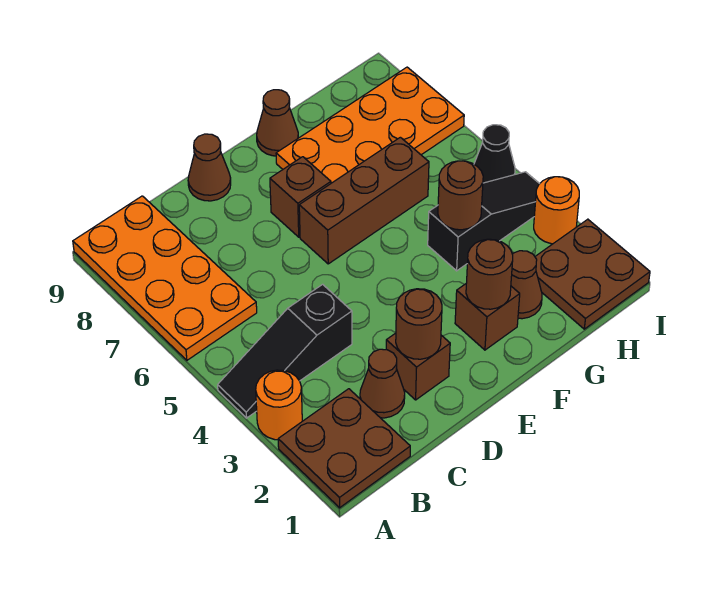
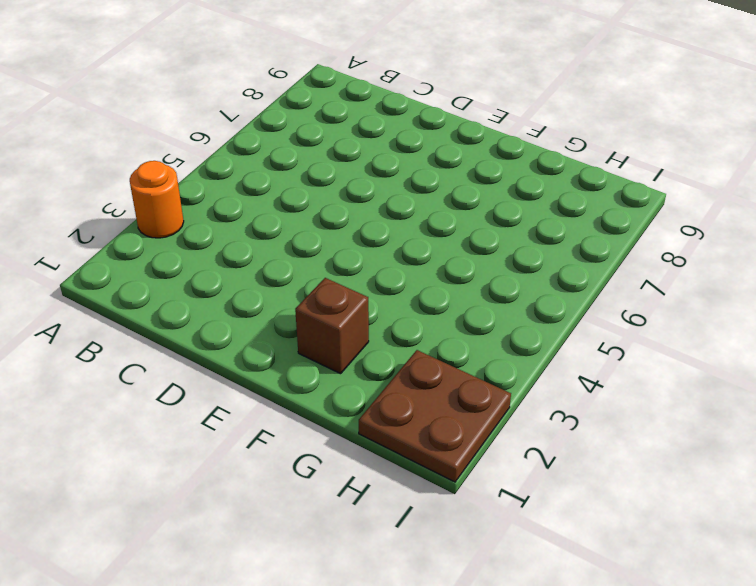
none -> brown plate A1:B2 level 1
none -> black slope A4:C4 level 1 top C
none -> orange plate A6:B9 level 1

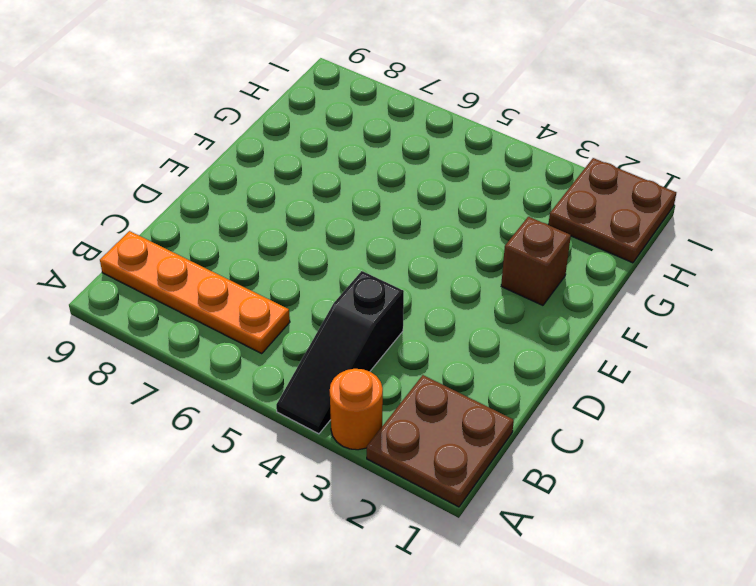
orange plate B6:B9 level 1 -> orange plate A6:B9 level 1
none -> brown cone C2 level 1
none -> brown brick D2 level 1
none -> brown cone D9 level 1

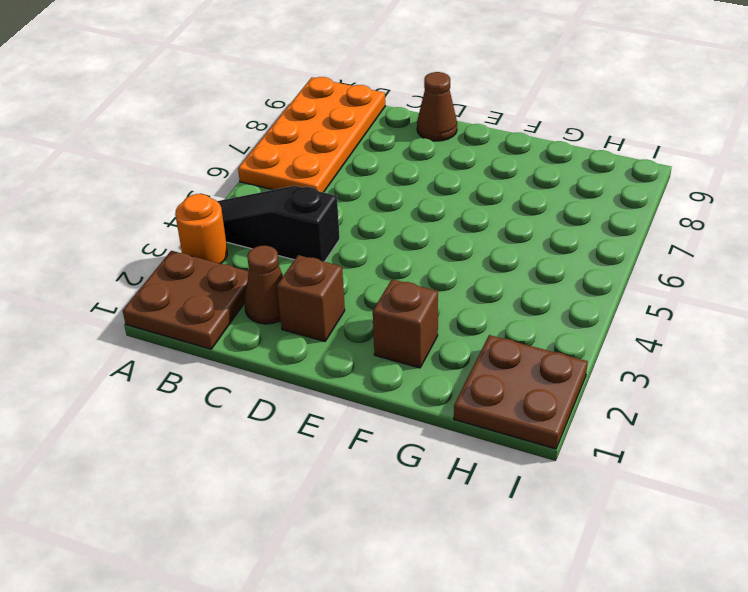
none -> brown brick E6:G6 level 1
none -> brown brick E7 level 1
none -> orange plate F7:I8 level 1

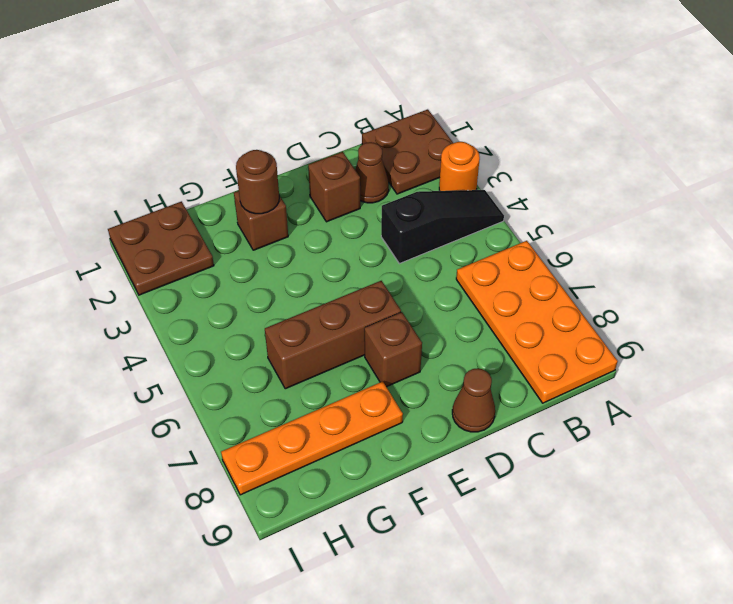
orange plate F8:I8 level 1 -> orange plate F7:I8 level 1
none -> brown cone F9 level 1
none -> brown cone G2 level 1
none -> black slope G4:I4 level 1 top G

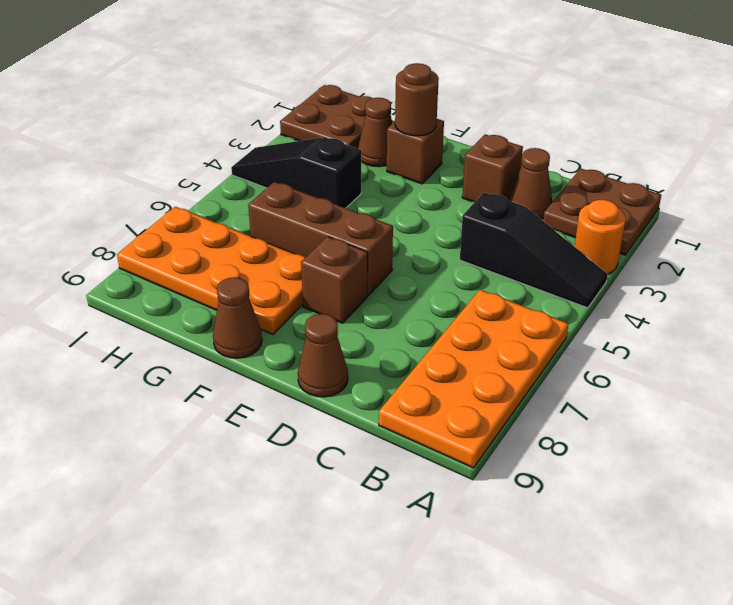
none -> orange round brick I3 level 1
none -> black cone I5 level 1
none -> brown round brick D2 level 2

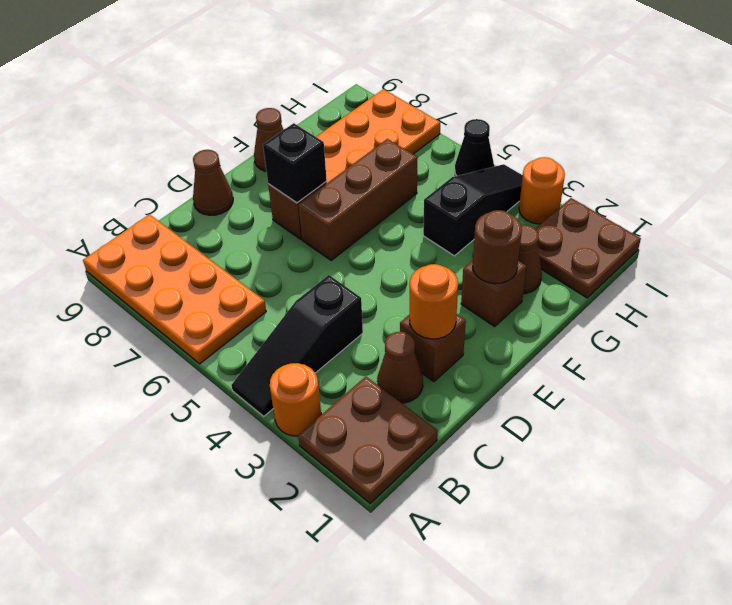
orange round brick D2 level 2 -> brown round brick D2 level 2
black brick E7 level 2 -> none
none -> brown round brick G4 level 2

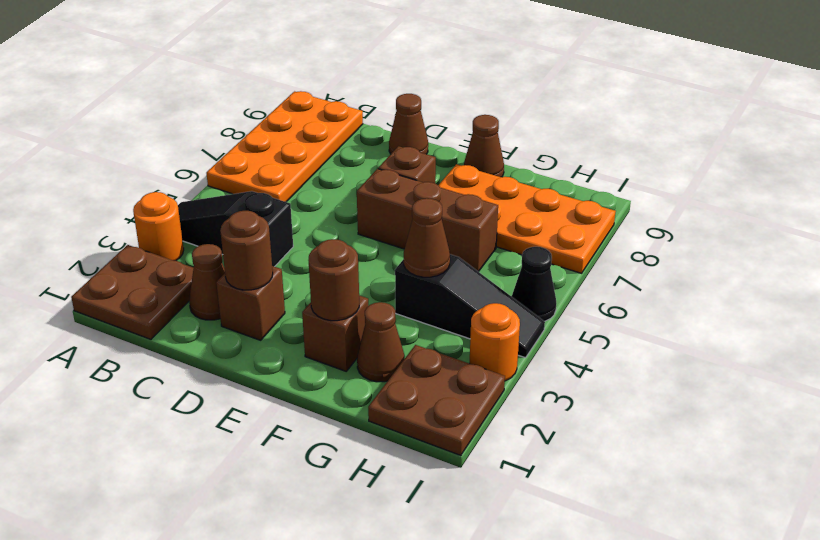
brown cone G4 level 2 -> brown round brick G4 level 2

